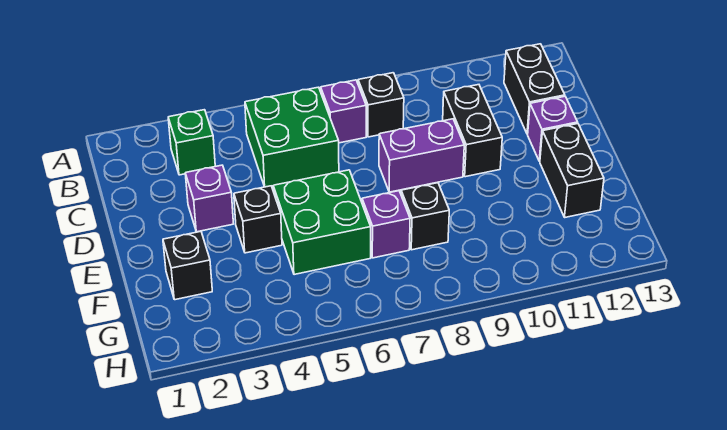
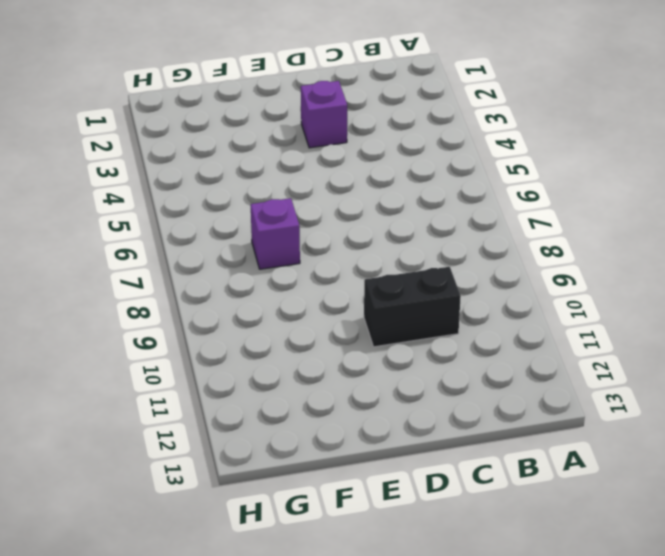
none -> green brick B3 level 1
none -> green brick B5:C6 level 1
none -> purple brick B7 level 1

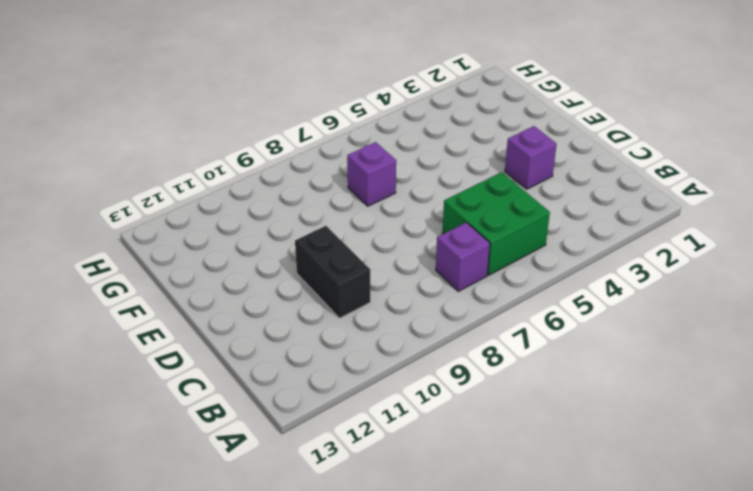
none -> green brick B3 level 1
none -> black brick B8 level 1
none -> black brick B12:C12 level 1

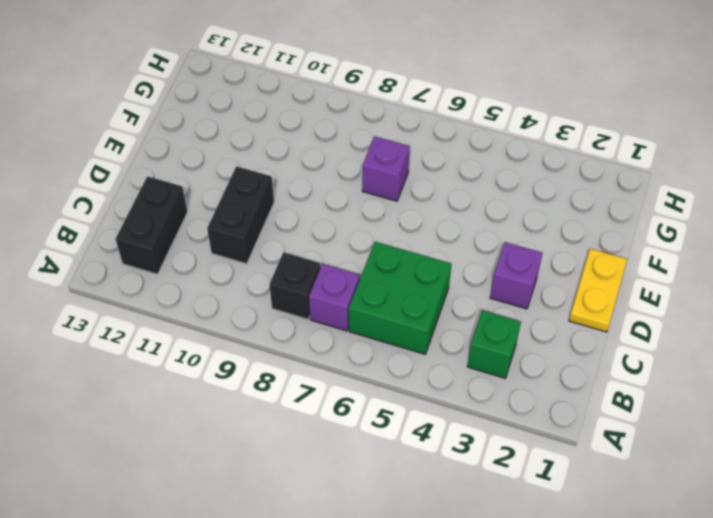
yellow plate D1:E1 level 1 -> none
none -> purple brick D8:D9 level 1
none -> purple brick D12 level 1
none -> black brick E4 level 1

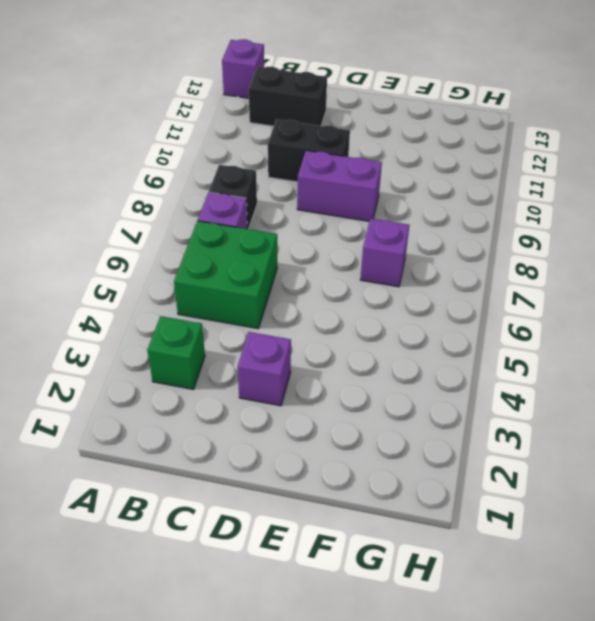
purple brick A13 level 1 -> purple brick D12 level 1
purple brick D9:E9 level 1 -> purple brick D8:D9 level 1
none -> black brick E4 level 1
none -> green brick E5:F6 level 1
none -> black brick E12:F12 level 1

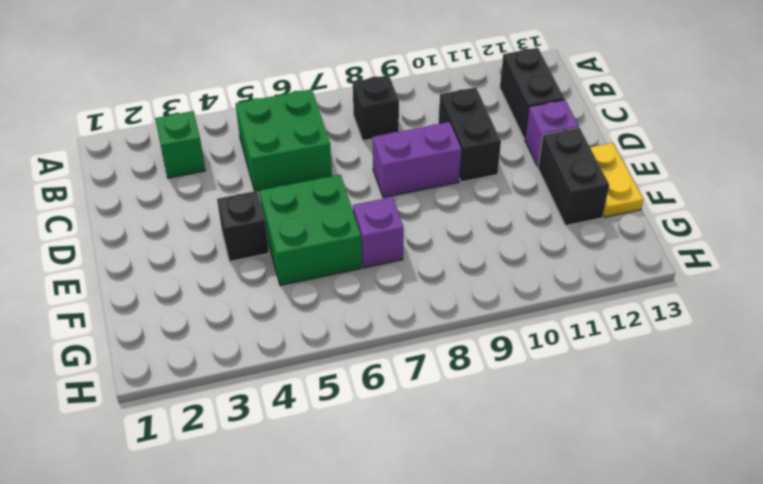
yellow plate E13:F13 level 1 -> none
none -> purple brick B7 level 1
none -> purple brick D3 level 1
none -> black brick F2 level 1

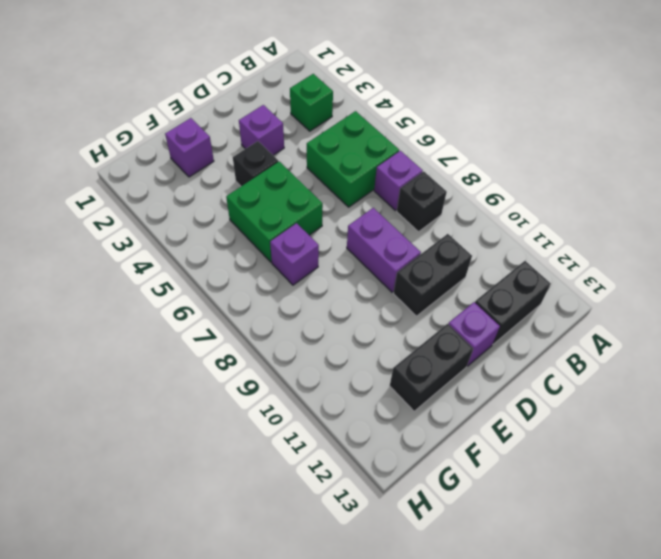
purple brick F2 level 1 -> black brick F2 level 1
none -> black brick F8 level 1

